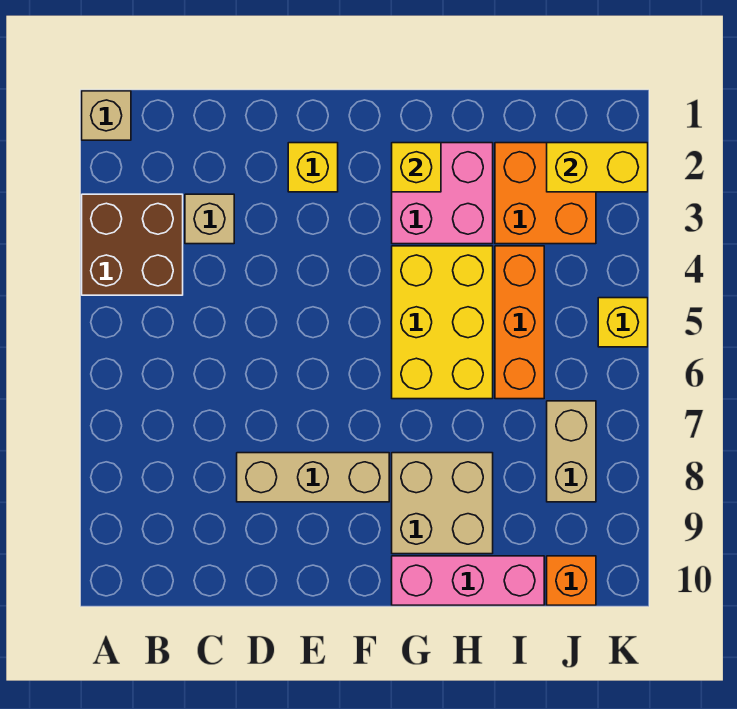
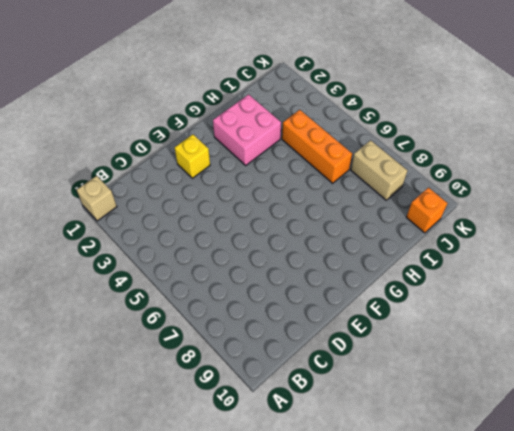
none -> brown brick A3:B4 level 1
none -> tan brick C3 level 1
none -> tan brick D8:F8 level 1

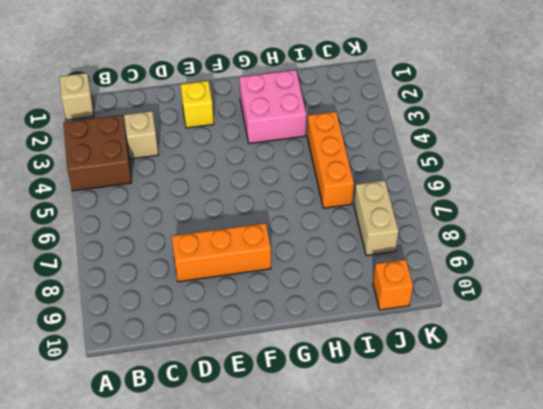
orange brick D8:F8 level 1 -> tan brick D8:F8 level 1
none -> yellow brick G4:H6 level 1
none -> tan brick G8:H9 level 1
none -> pink brick G10:I10 level 1

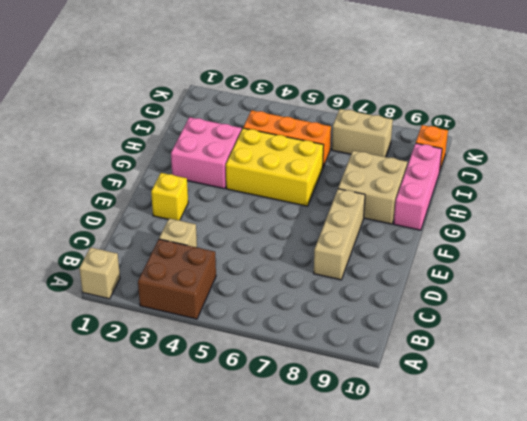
none -> orange brick I2:J3 level 1
none -> yellow brick K5 level 1
none -> yellow brick G2 level 2

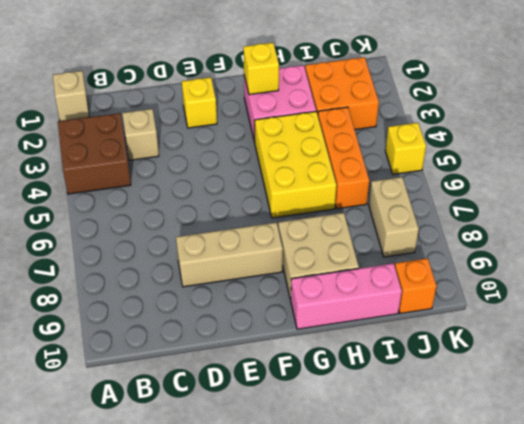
none -> yellow brick J2:K2 level 2

